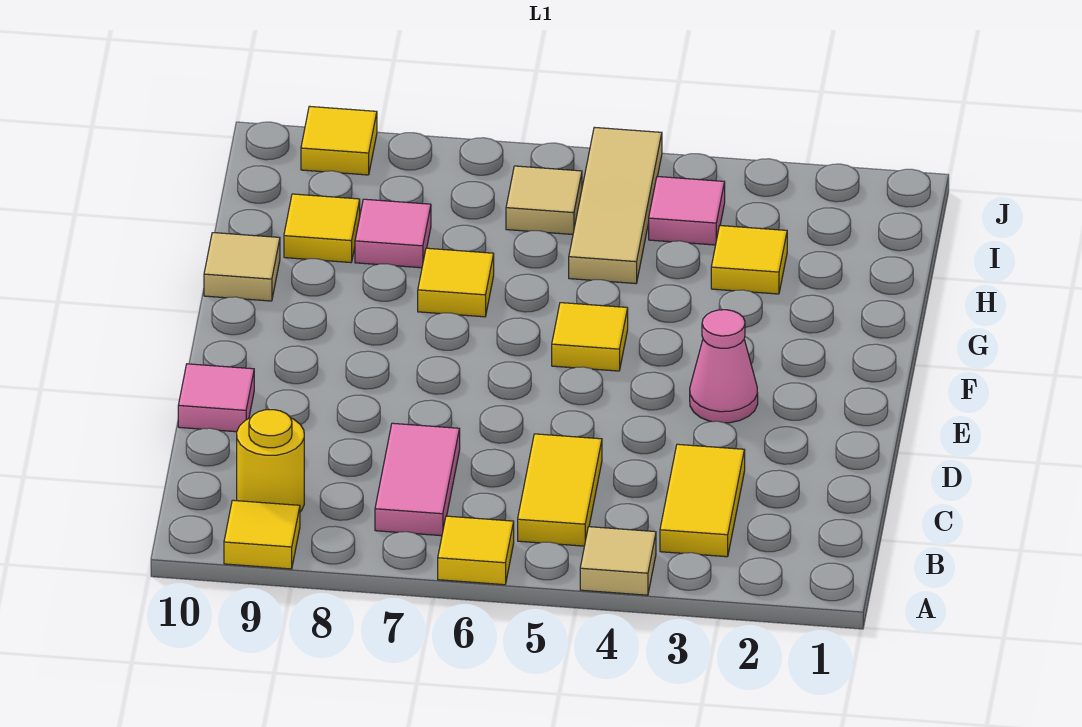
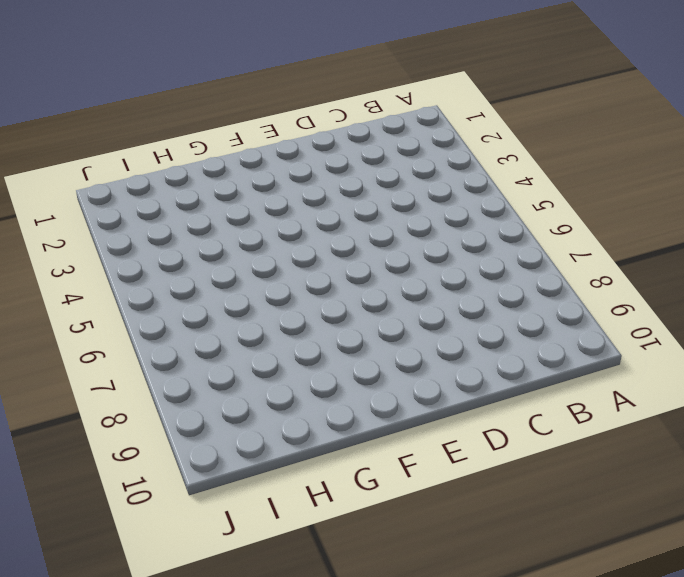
none -> tan tile A4 level 1
none -> yellow tile A6 level 1
none -> yellow tile A9 level 1

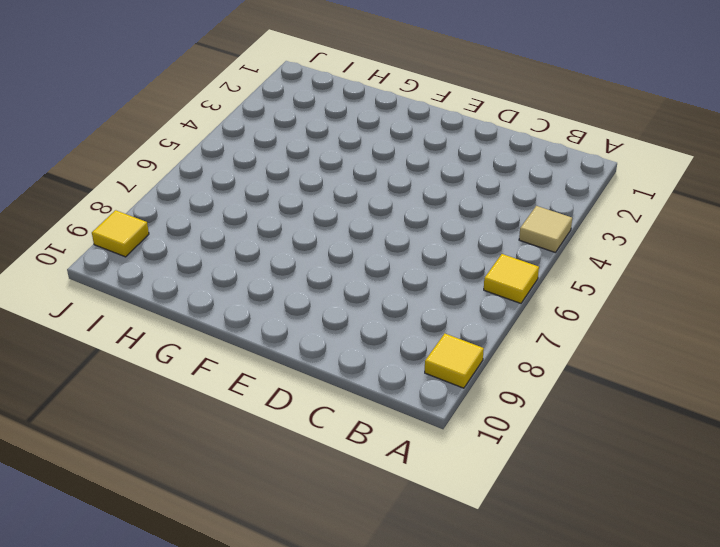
none -> yellow tile B3:C3 level 1
none -> yellow tile B5:C5 level 1
none -> pink tile B7:C7 level 1

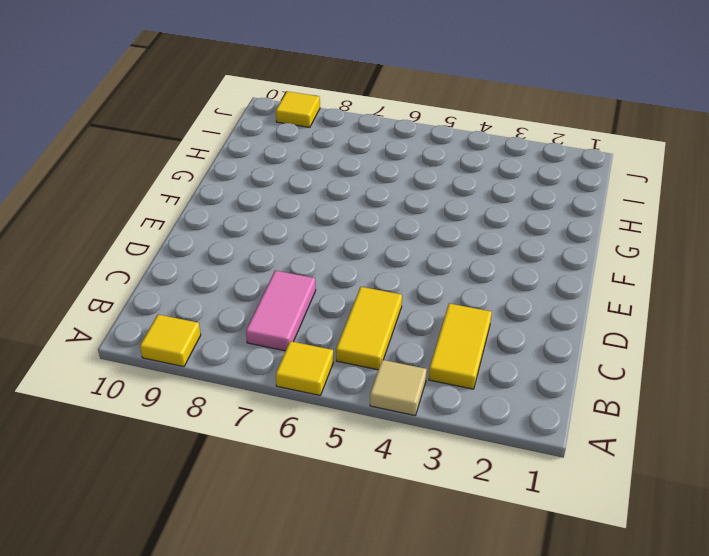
none -> yellow round brick B9 level 1
none -> pink tile D10 level 1
none -> pink cone E3 level 1

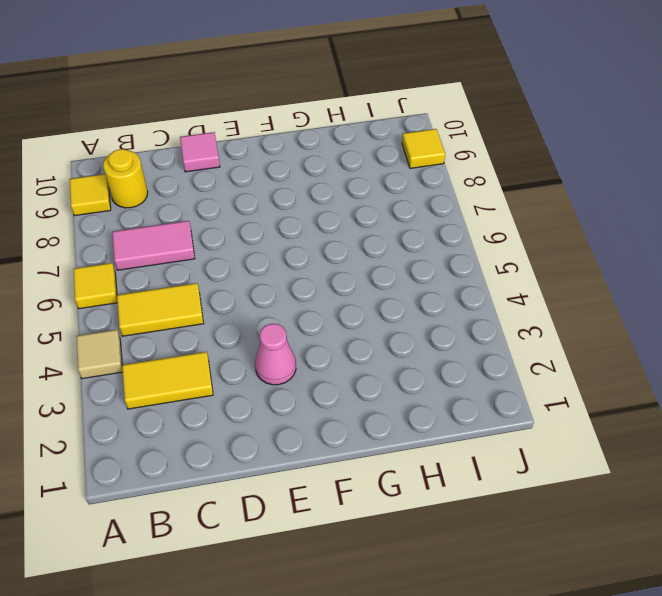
none -> yellow tile F5 level 1
none -> yellow tile G7 level 1
none -> tan tile G10 level 1

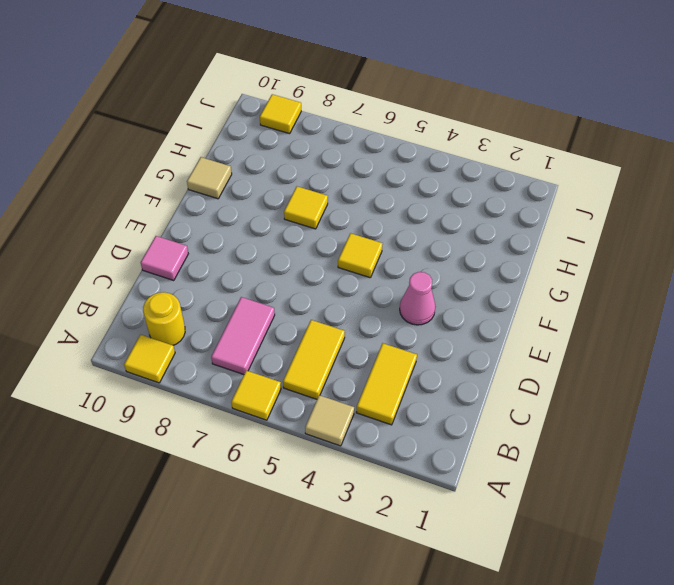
none -> yellow tile H3 level 1
none -> tan tile H5:J5 level 1
none -> pink tile H8 level 1

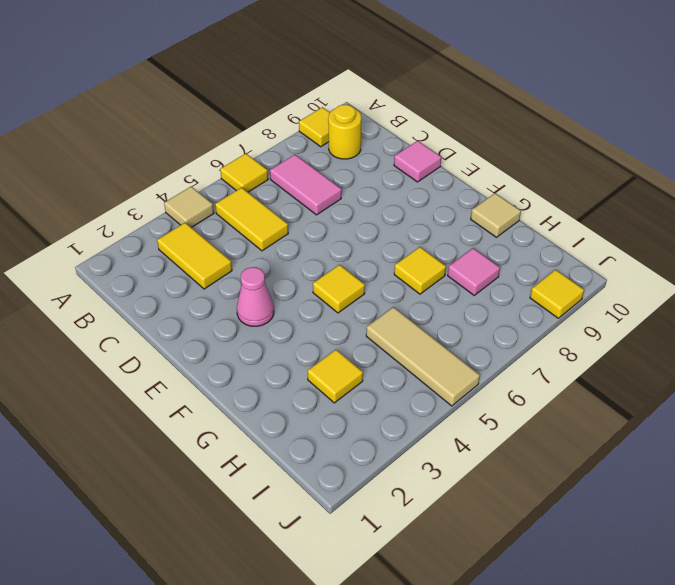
none -> yellow tile H9 level 1
none -> pink tile I4 level 1
none -> tan tile I6 level 1

